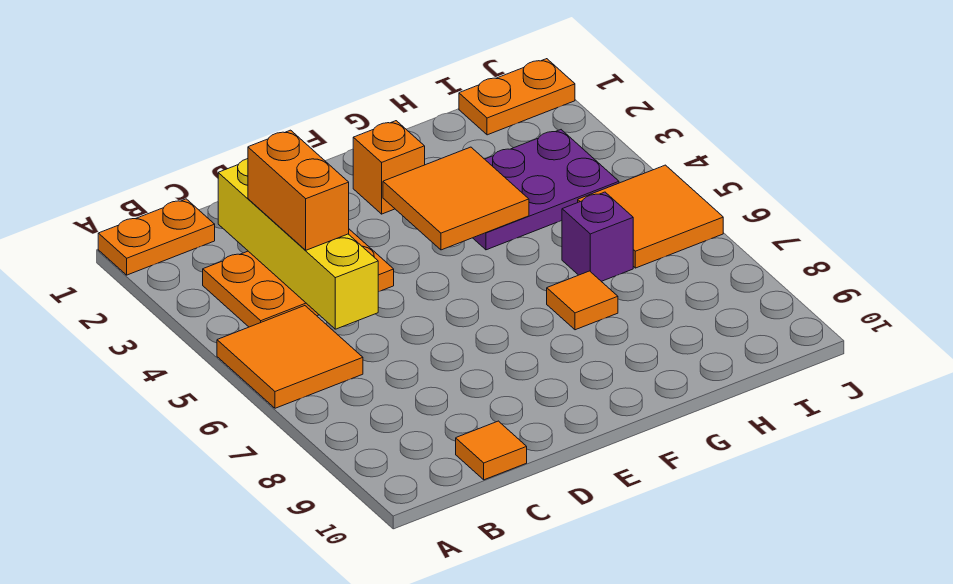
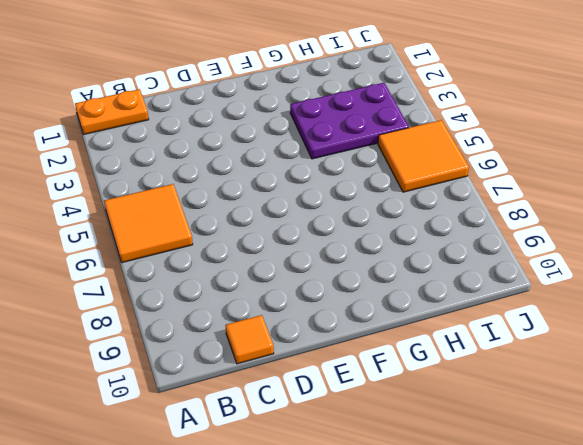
none -> orange plate B3:D4 level 1
none -> orange brick F2 level 1
none -> orange tile G7 level 1

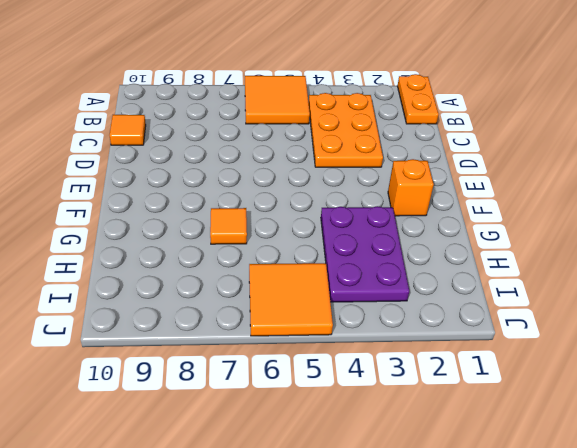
none -> purple brick H6 level 1
none -> orange plate I1:J1 level 1
none -> yellow brick C2:C5 level 2

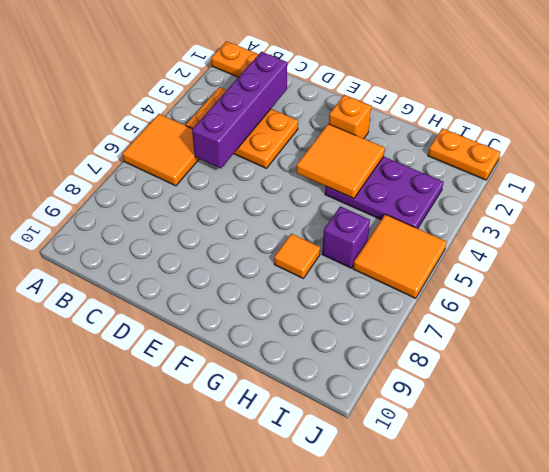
purple brick C2:C5 level 2 -> yellow brick C2:C5 level 2
none -> orange tile C10 level 1
none -> orange brick C3:C4 level 3

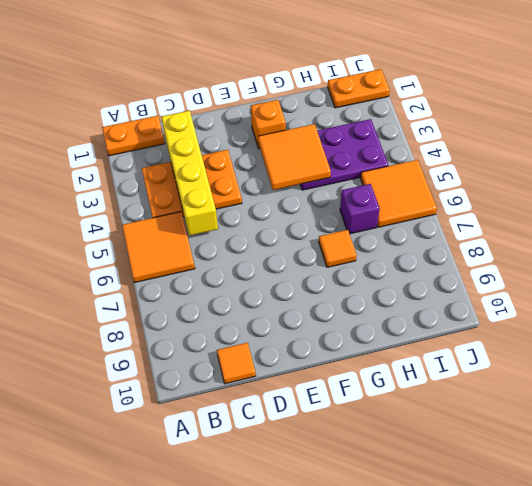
none -> orange brick C3:C4 level 3

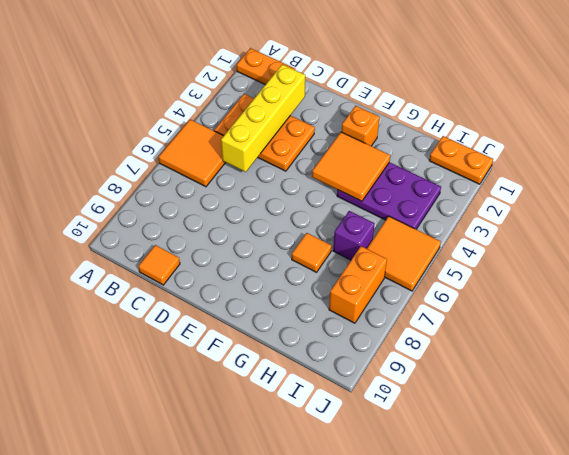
orange brick I7:I8 level 1 -> orange brick C3:C4 level 3

